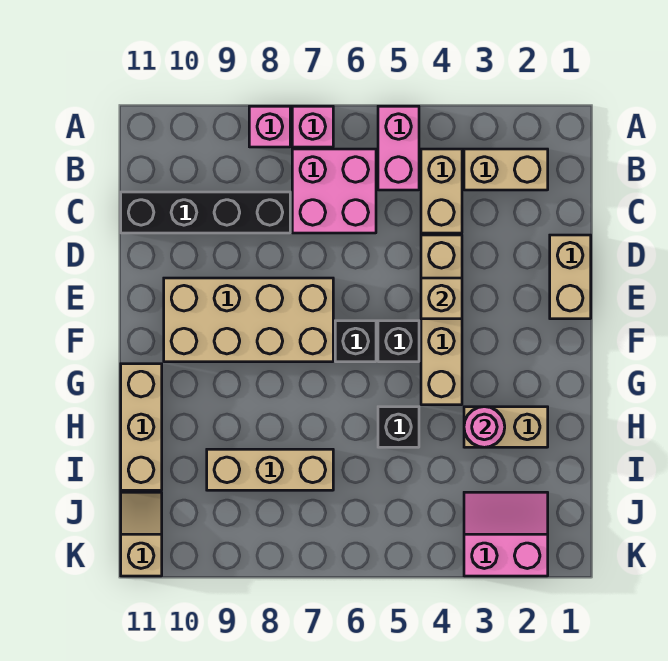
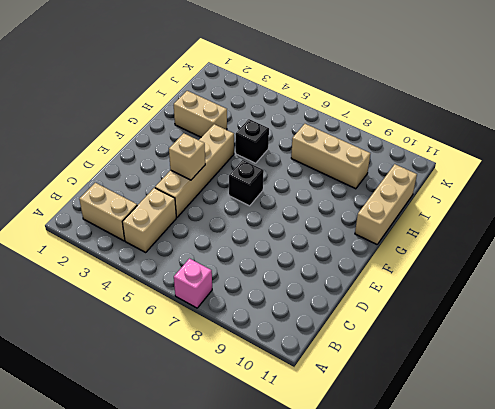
none -> pink brick A5:B5 level 1
none -> pink brick A8 level 1
none -> pink brick B6:C7 level 1

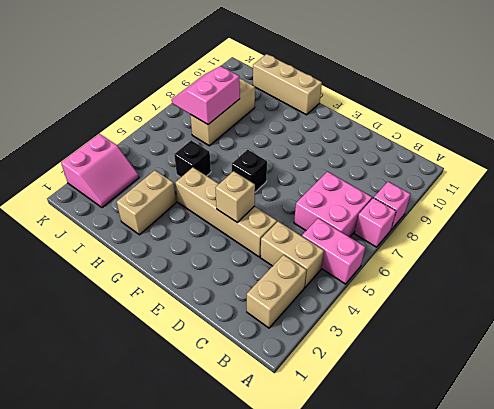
pink slope I7:J8 level 2 top I -> none
none -> black brick C8:C11 level 1
none -> tan brick D1:E1 level 1
none -> tan brick E7:F10 level 1

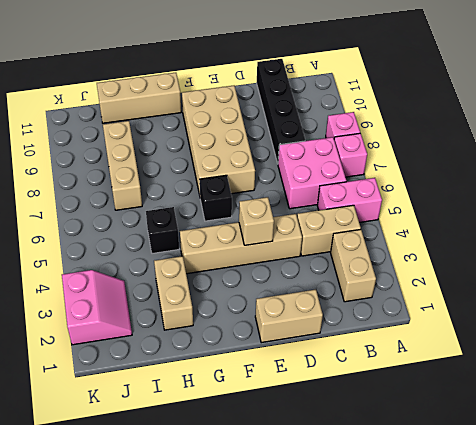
none -> black brick F5 level 1
none -> tan slope J11:K11 level 1 top K
none -> pink round brick H3 level 2

